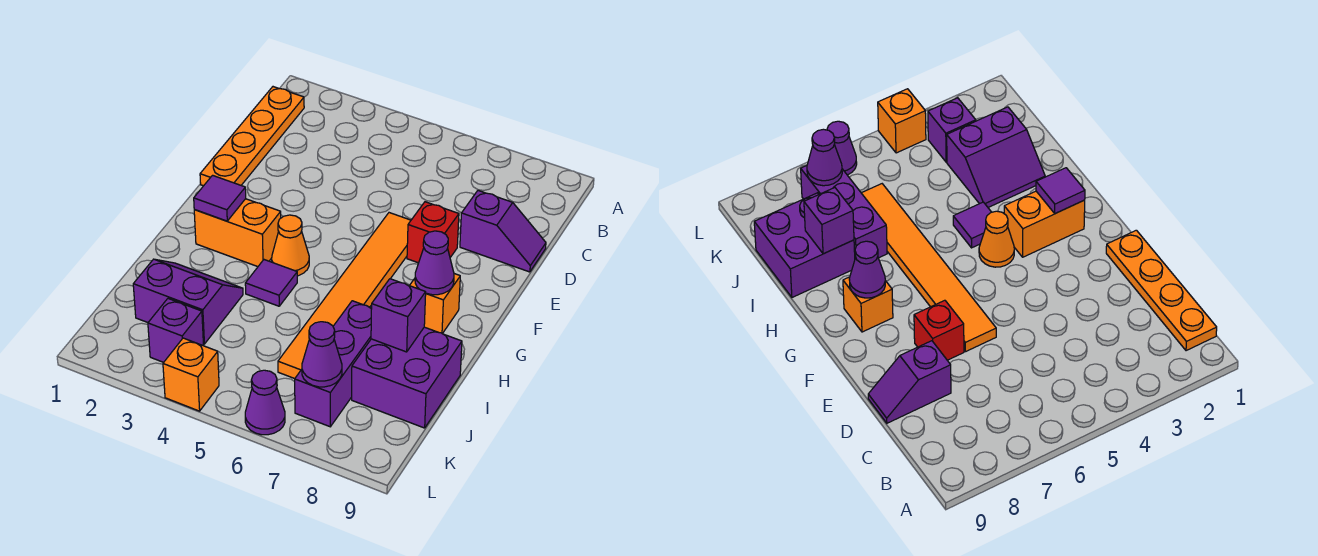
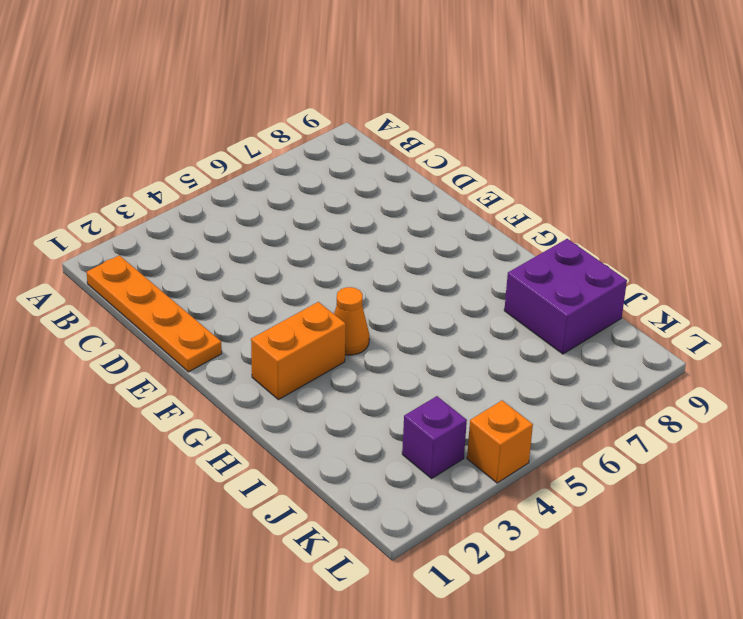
none -> purple slope D8:D9 level 1 top 8
none -> orange tile E6:J6 level 1
none -> red brick E7 level 1

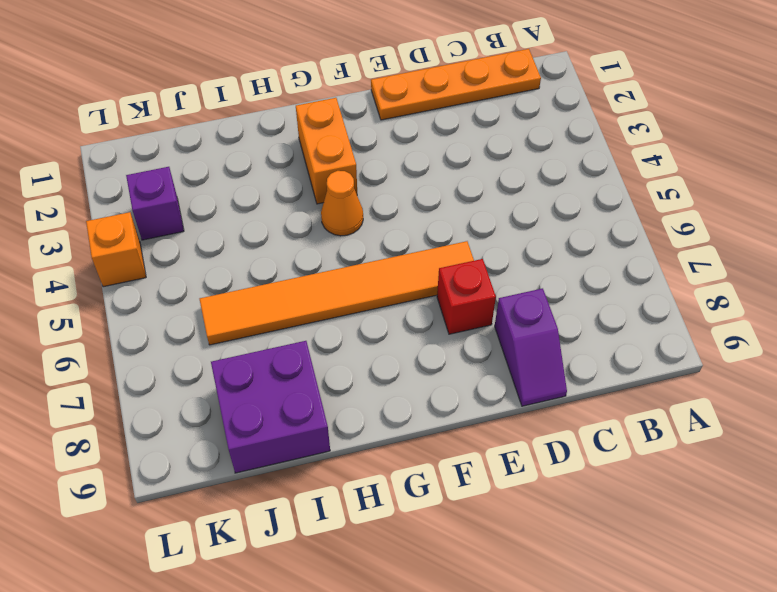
none -> orange brick G8 level 1
none -> purple tile H4 level 1
none -> purple slope I2:J3 level 1 top J

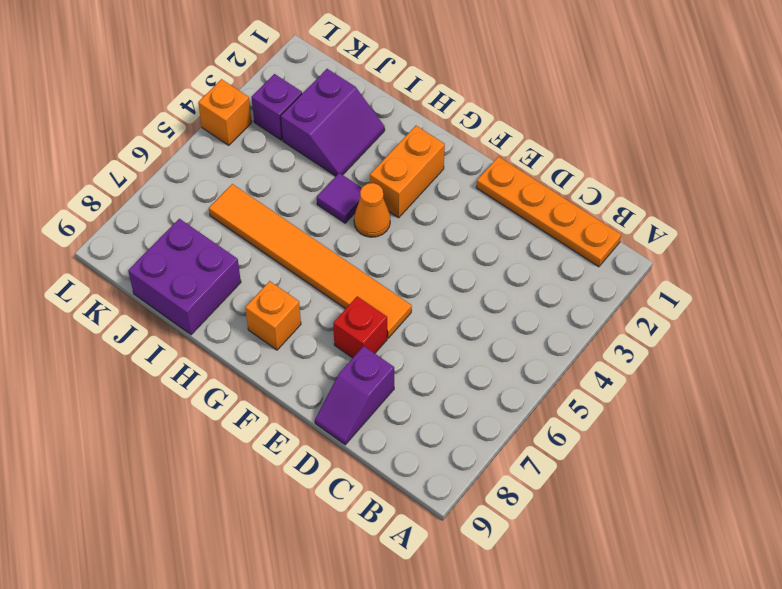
none -> purple brick I7:K7 level 1
none -> purple cone L6 level 1
none -> purple tile G2 level 2

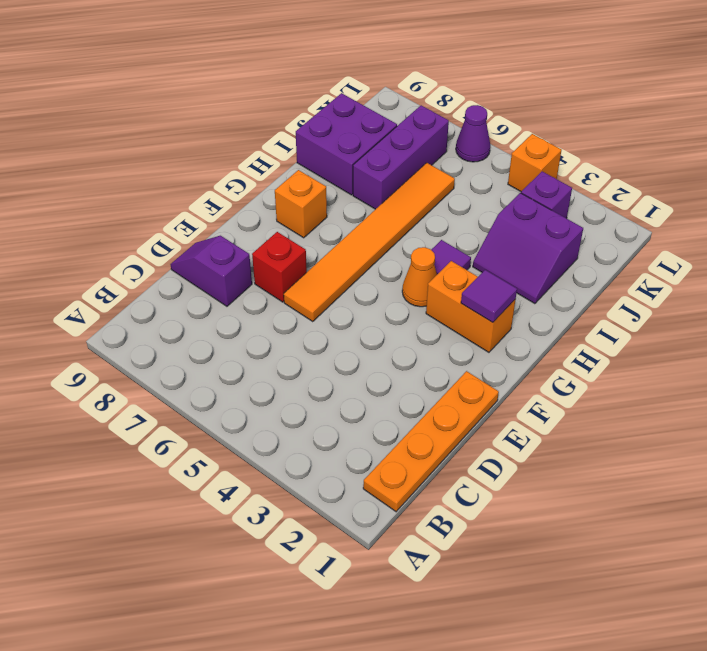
none -> purple cone G8 level 2
none -> purple brick I8 level 2
none -> purple cone K7 level 2

